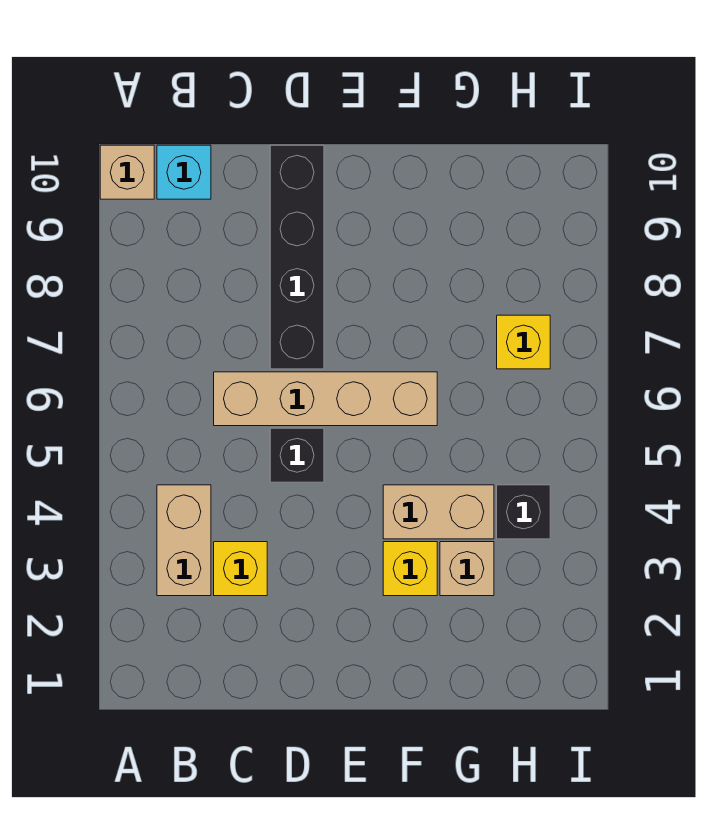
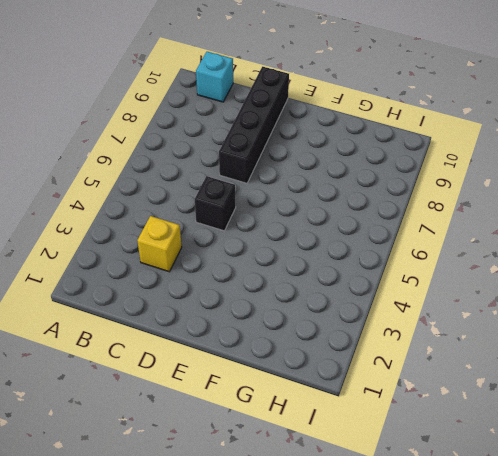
none -> tan brick A10 level 1
none -> tan brick B3:B4 level 1
none -> tan brick C6:F6 level 1

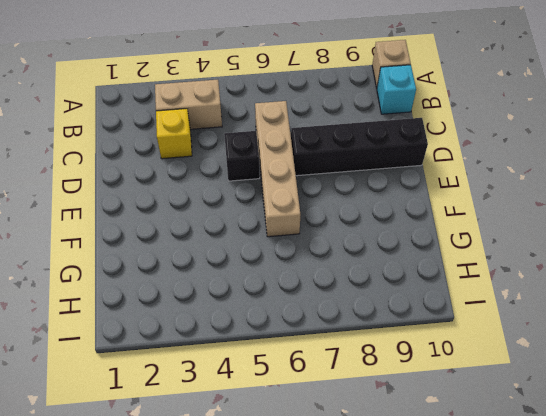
none -> yellow brick F3 level 1
none -> tan brick F4:G4 level 1
none -> tan brick G3 level 1

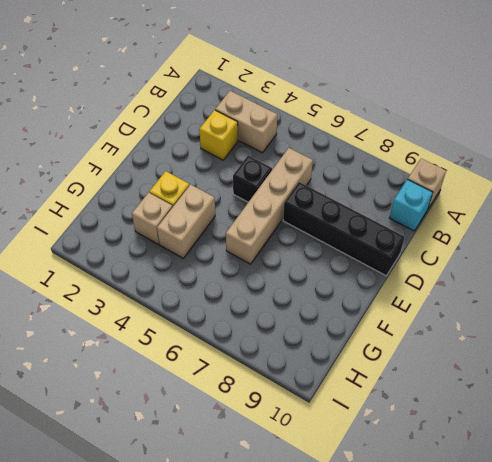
none -> black brick H4 level 1
none -> yellow brick H7 level 1

